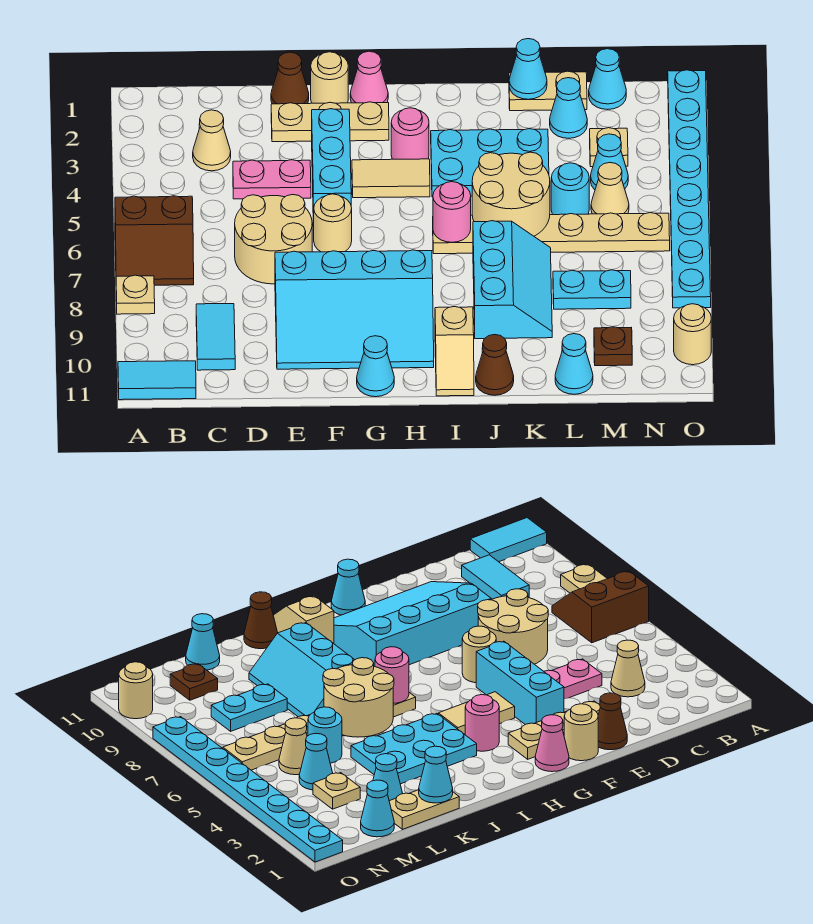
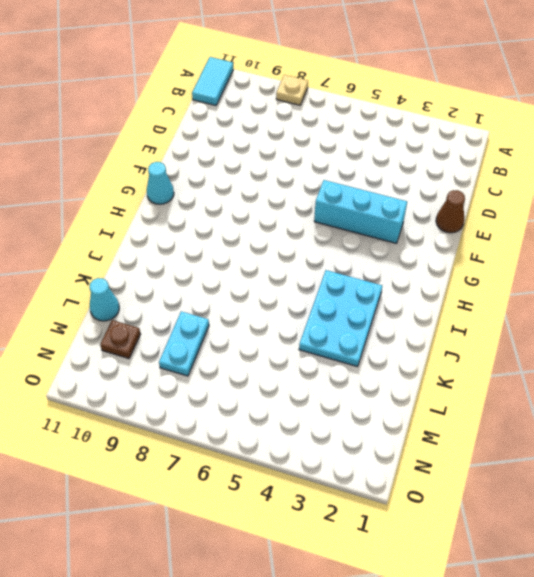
none -> brown slope A6:B7 level 1 top 6
none -> tan cone C3 level 1
none -> cyan tile C9:C10 level 1
none -> pink plate D4:E4 level 1

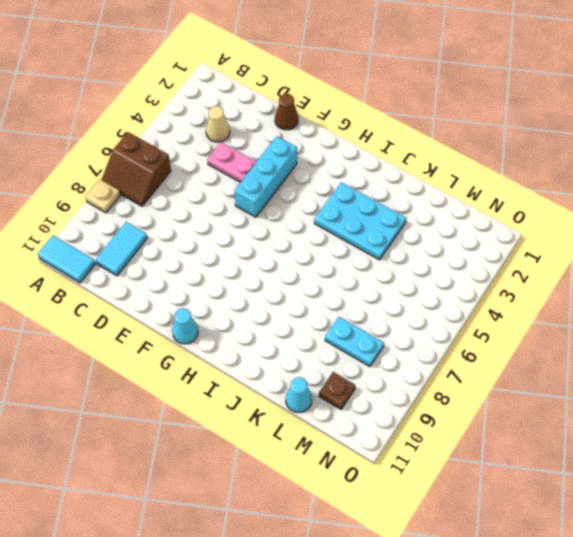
none -> tan round brick D6:E7 level 1
none -> tan plate E2:G2 level 1
none -> cyan slope E8:H10 level 1 top 8
none -> tan round brick F1 level 1

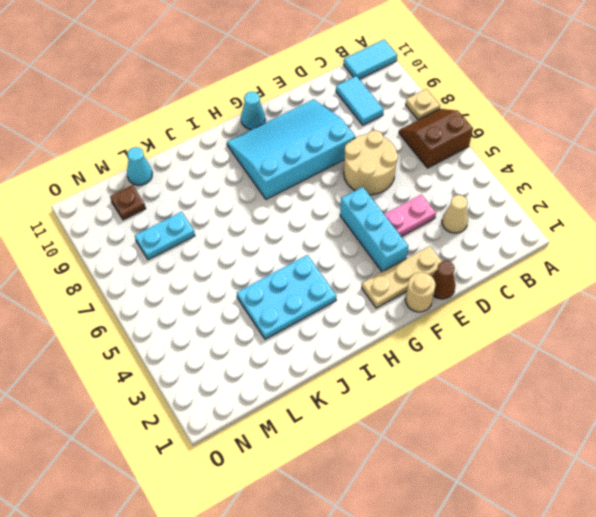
none -> tan round brick F6 level 1
none -> pink cone G1 level 1
none -> tan tile G4:H4 level 1
none -> pink round brick H3 level 1

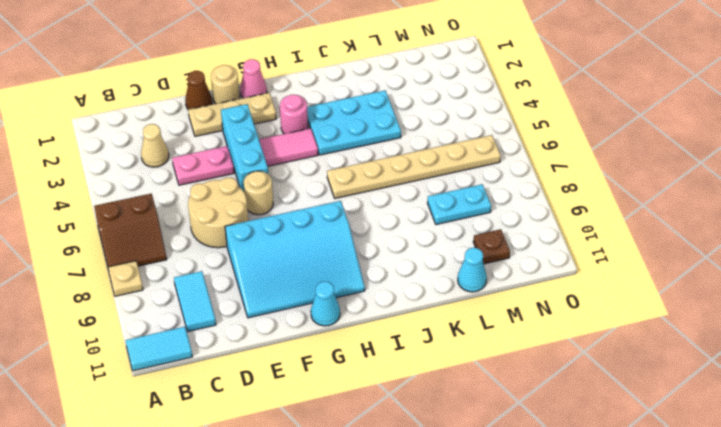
pink tile G4:H4 level 1 -> tan tile G4:H4 level 1
none -> tan slope I10:I11 level 1 top 10
none -> cyan slope J7:K9 level 1 top J
none -> brown cone J11 level 1
none -> tan plate K1:L1 level 1

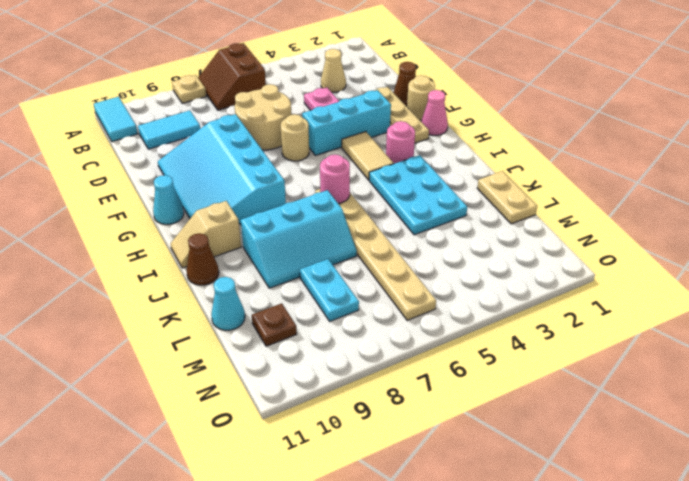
none -> cyan cone L2 level 1
none -> cyan round brick L5 level 1
none -> cyan cone M1 level 1
none -> tan plate M3 level 1

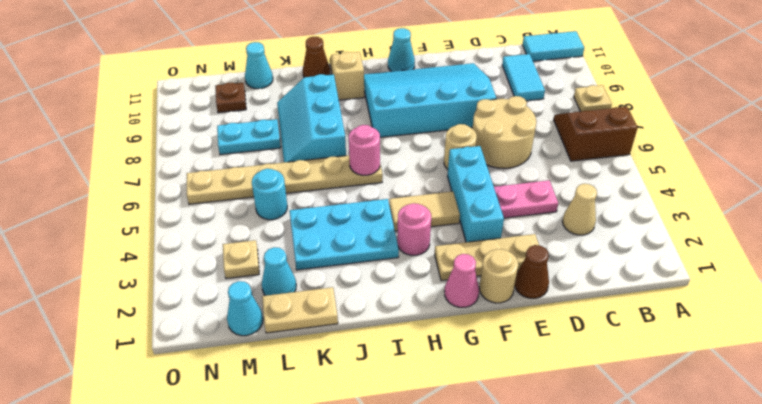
none -> cyan cone M4 level 1
none -> tan cone M5 level 1
none -> cyan plate O1:O8 level 1
none -> tan round brick O10 level 1

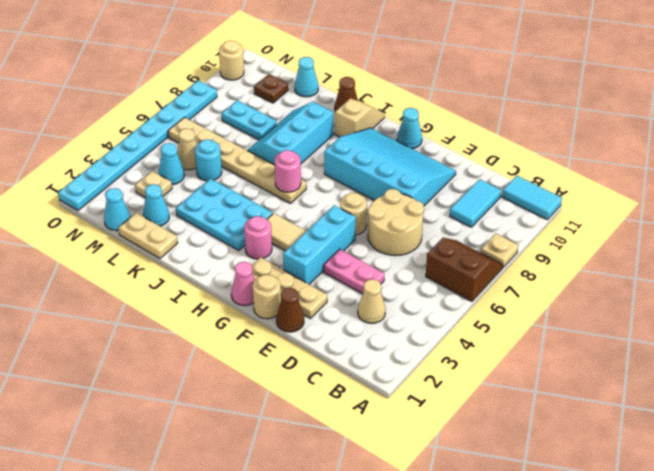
none -> tan round brick J5:K6 level 2
none -> cyan cone K1 level 2

